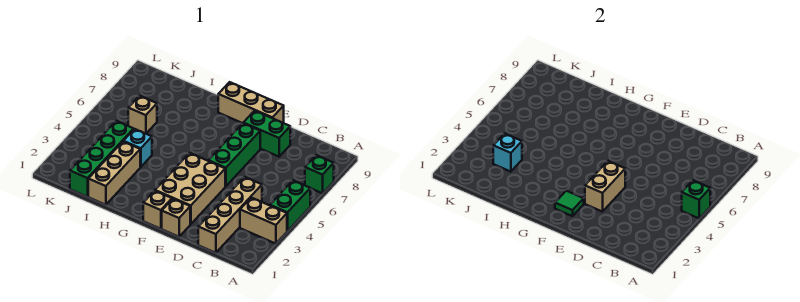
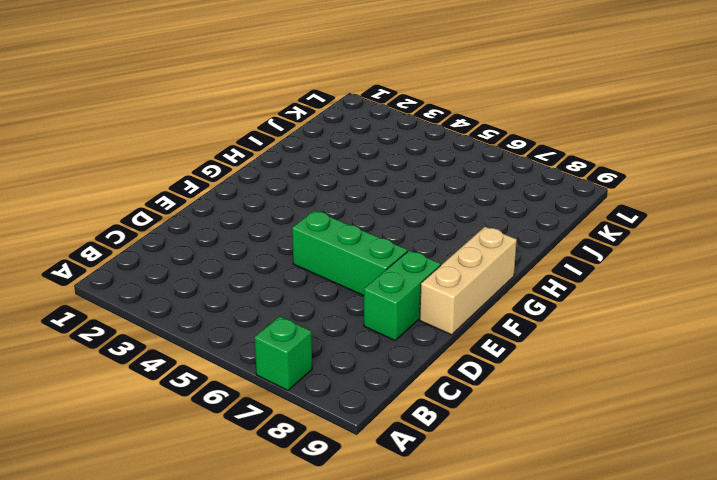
none -> tan brick A3:B3 level 1
none -> green brick A4:A5 level 1
none -> tan brick C1:C4 level 1

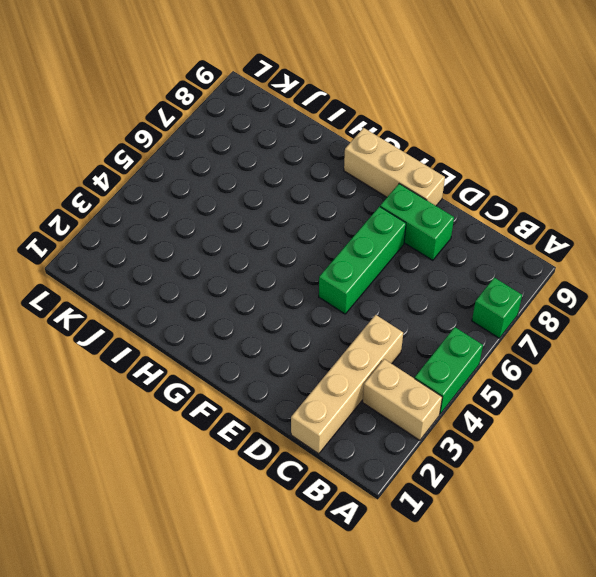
none -> tan brick E1 level 1
none -> tan brick E2:F4 level 1
none -> tan brick F1 level 1

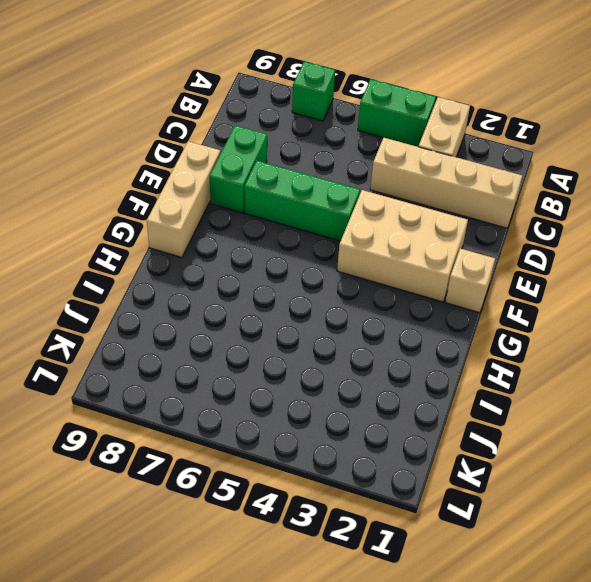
none -> tan brick E1 level 1
none -> tan brick I1:I3 level 1
none -> cyan brick I4 level 1

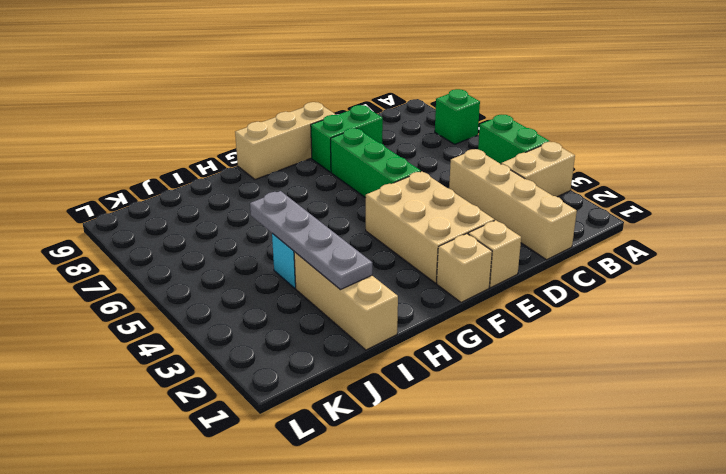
grey plate I2:I5 level 2 -> none
none -> green brick J1:J4 level 1
none -> tan brick J6 level 1
none -> green brick A5 level 2

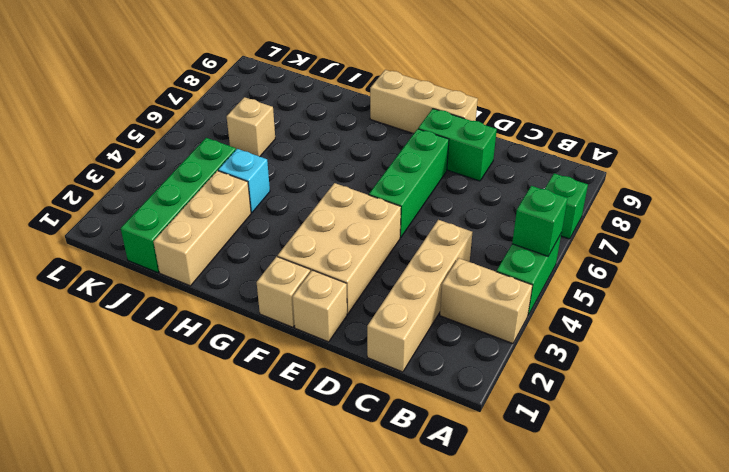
none -> tan brick E3:E4 level 2
none -> green tile F2 level 2
none -> cyan brick J3 level 2

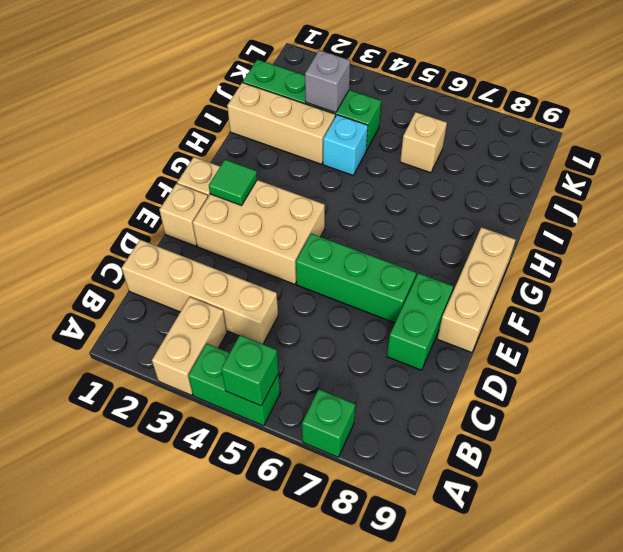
grey brick J3 level 2 -> cyan brick J3 level 2
none -> tan brick E3:E4 level 2

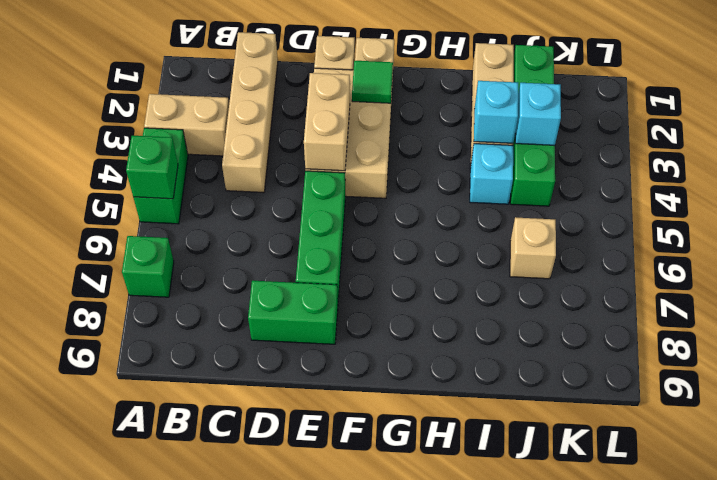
cyan brick I3 level 2 -> none
none -> tan brick E9:G9 level 1

